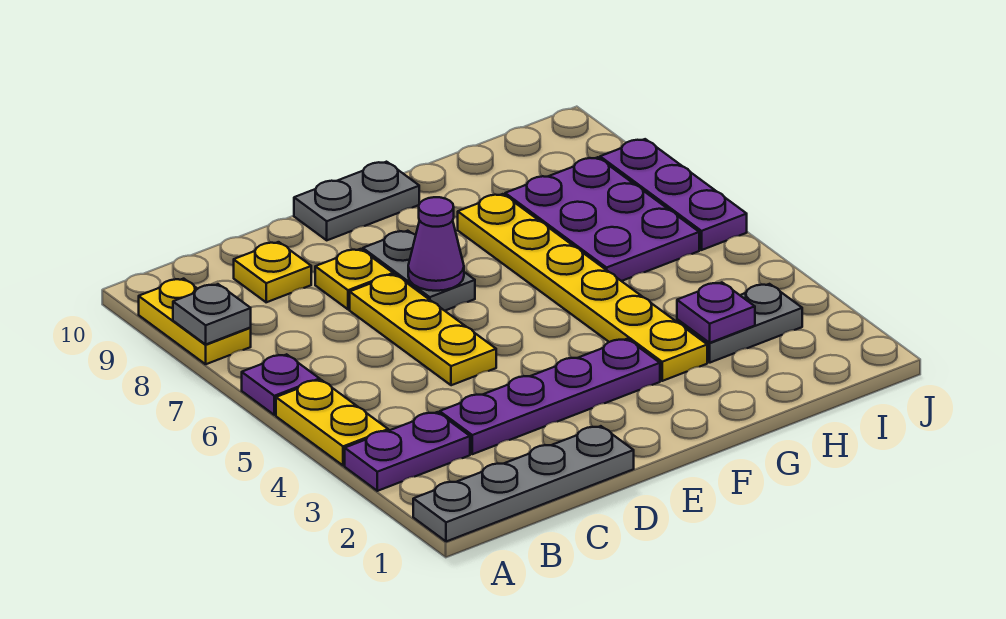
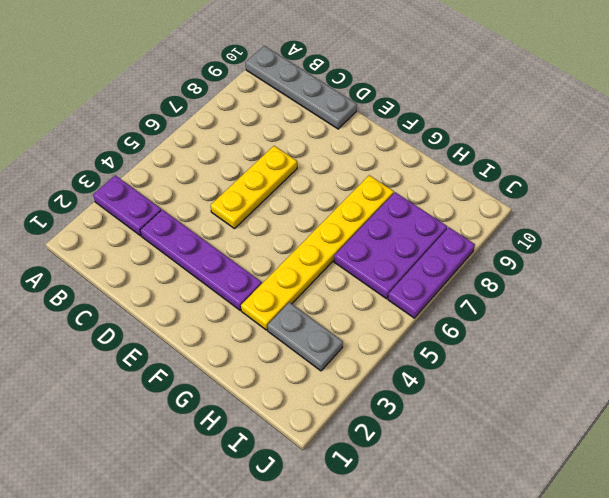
grey plate A10:D10 level 1 -> grey plate A1:D1 level 1
none -> yellow plate A4:A5 level 1
none -> purple plate A6 level 1
none -> yellow plate A8:A9 level 1

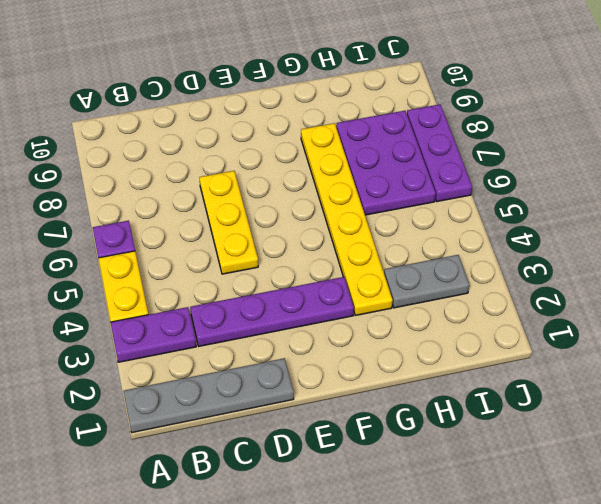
none -> yellow plate A8:A9 level 1
none -> yellow plate C9 level 1
none -> yellow plate D8 level 1

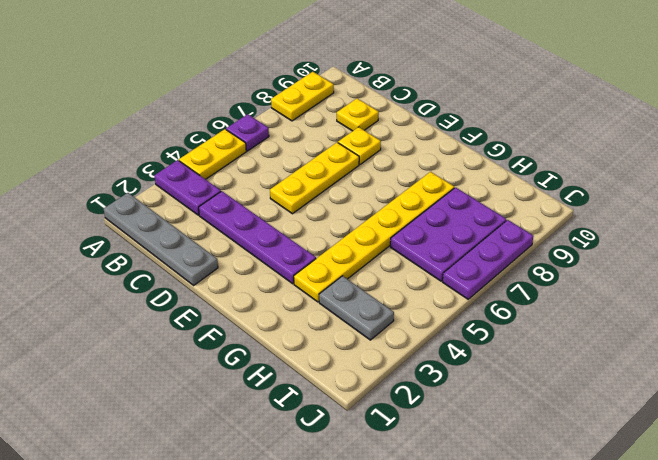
none -> grey plate E7:E8 level 1
none -> grey plate E10:F10 level 1
none -> grey plate A8 level 2

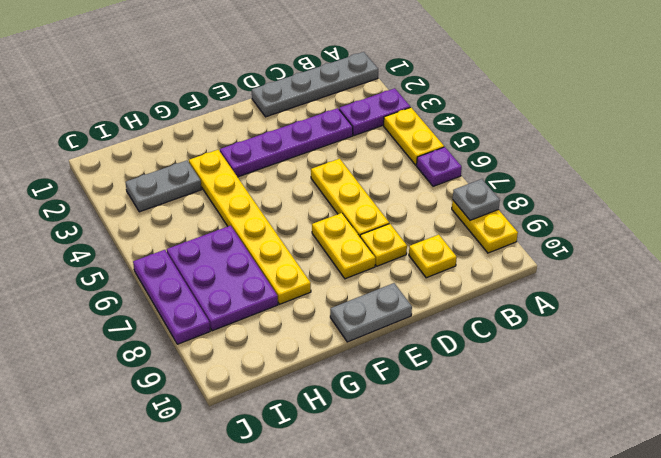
yellow plate E7:E8 level 1 -> grey plate E7:E8 level 1
none -> purple cone E7 level 2
none -> purple plate H3 level 2

